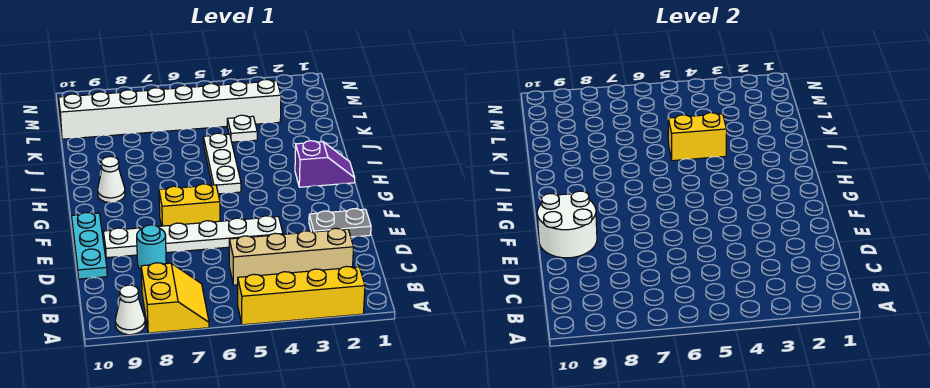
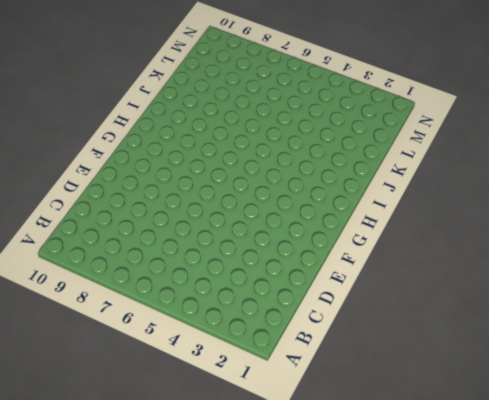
none -> yellow brick A2:A5 level 1
none -> yellow slope A7:B8 level 1 top 8
none -> white cone A9 level 1

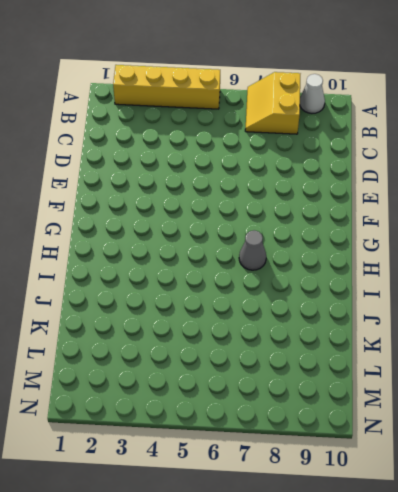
grey cone H7 level 1 -> none
none -> tan brick C2:C5 level 1
none -> cyan round brick D8 level 1
none -> cyan plate D10:F10 level 1

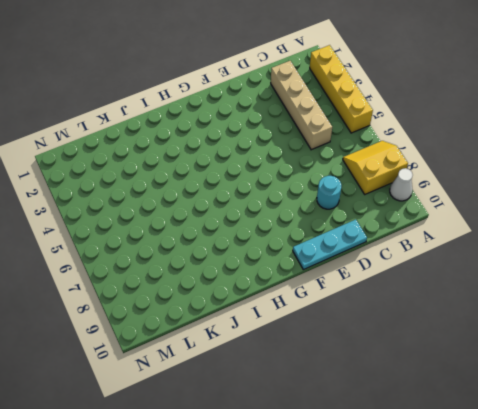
none -> grey plate E1:E2 level 1
none -> white plate E4:E9 level 1
none -> yellow brick F6:F7 level 1

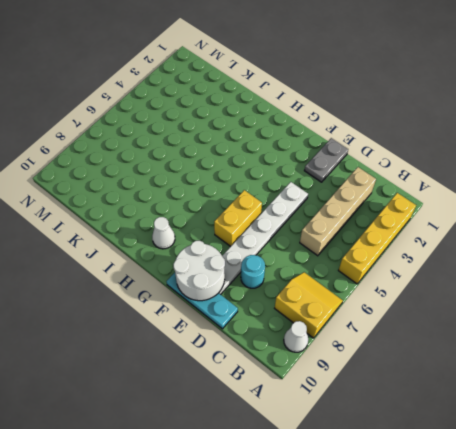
none -> purple slope H1:H2 level 1 top 2
none -> white plate H5:J5 level 1
none -> white plate K4 level 1

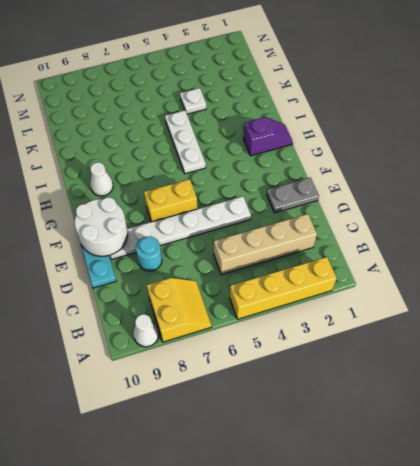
none -> white brick L3:L10 level 1
none -> yellow brick J4:J5 level 2

